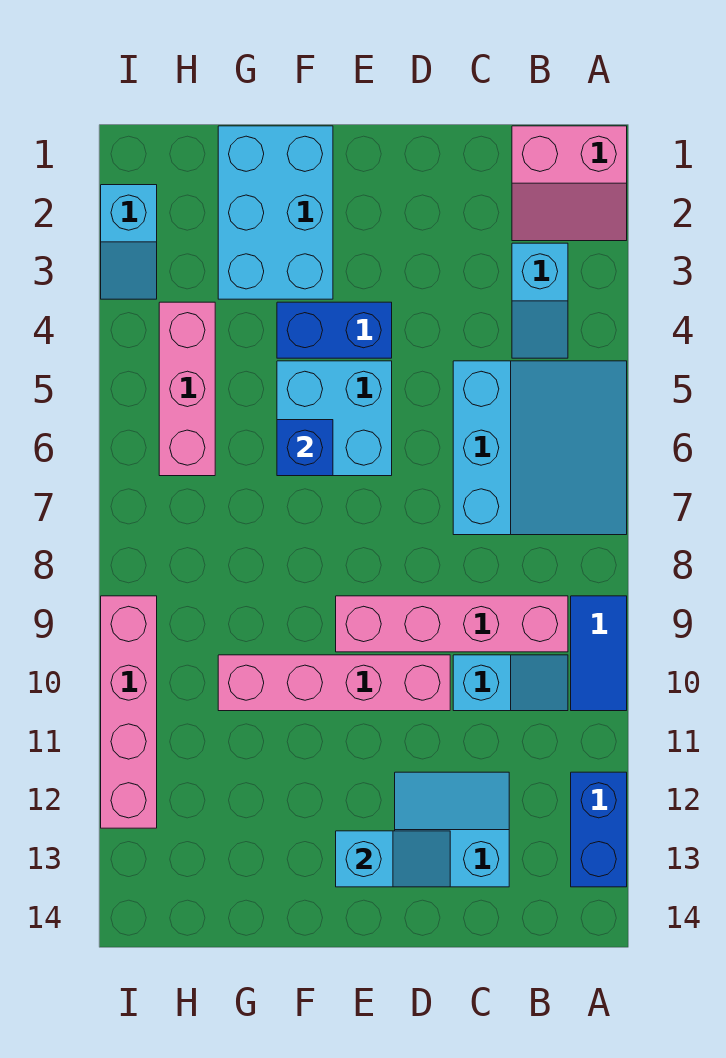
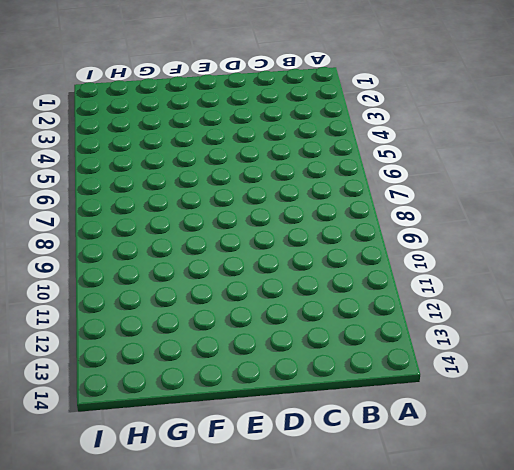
none -> pink slope A1:B2 level 1 top 1
none -> cyan slope A5:C7 level 1 top C
none -> blue tile A9:A10 level 1

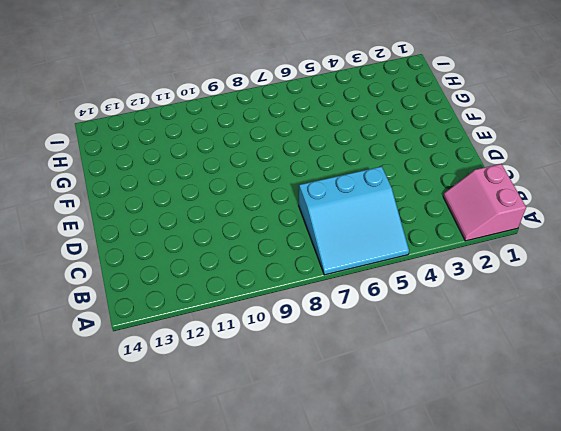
none -> blue tile A9:A10 level 1
none -> blue brick A12:A13 level 1
none -> cyan slope B3:B4 level 1 top 3

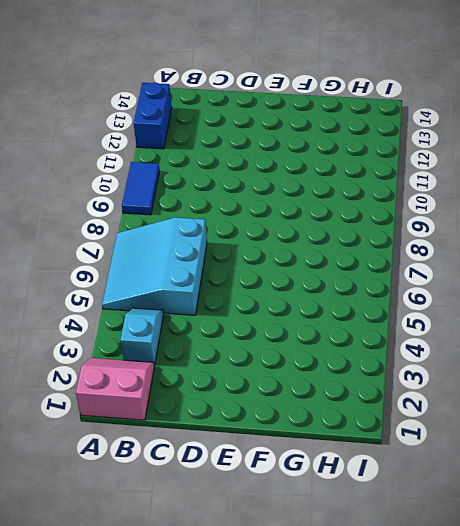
none -> pink brick B9:E9 level 1
none -> cyan slope B10:C10 level 1 top C
none -> cyan slope C12:D13 level 1 top 13

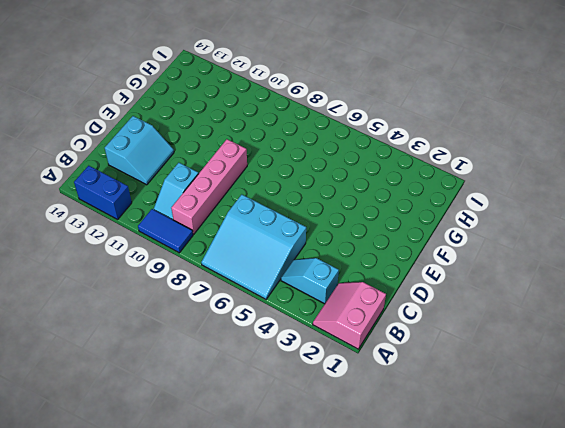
none -> pink brick D10:G10 level 1
none -> blue brick E4:F4 level 1
none -> cyan brick E5:F6 level 1

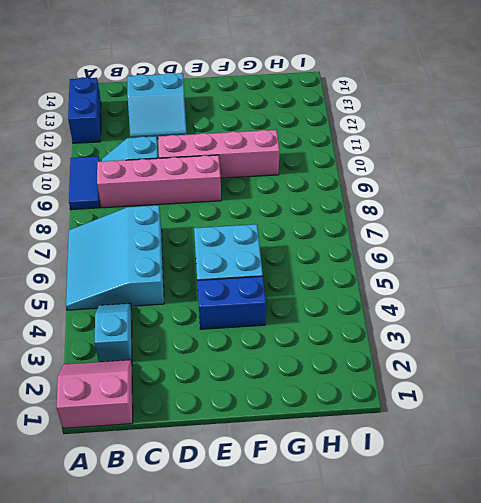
none -> cyan brick F1:G3 level 1
none -> pink brick H4:H6 level 1
none -> cyan slope I2:I3 level 1 top 2

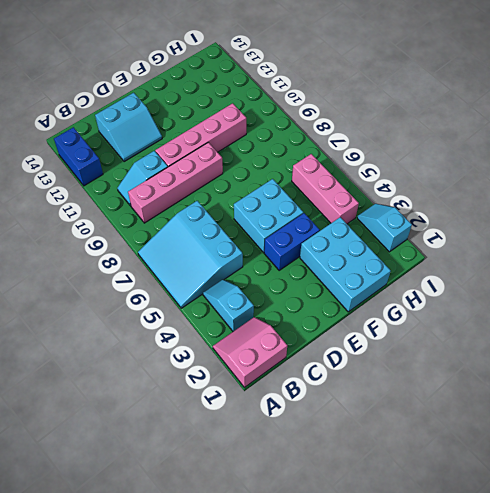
none -> blue tile A9:A10 level 1
none -> pink brick I9:I12 level 1
none -> cyan slope D13:E13 level 2 top E

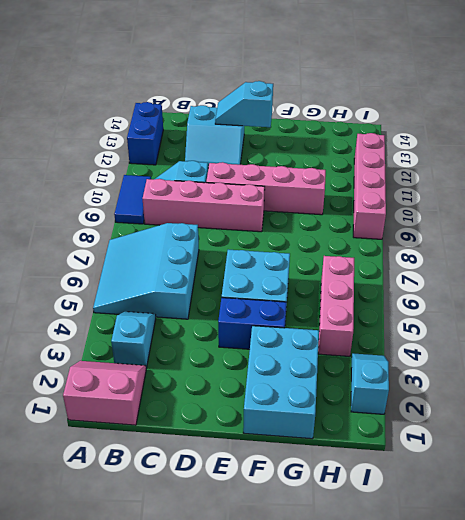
none -> blue brick F6 level 2

